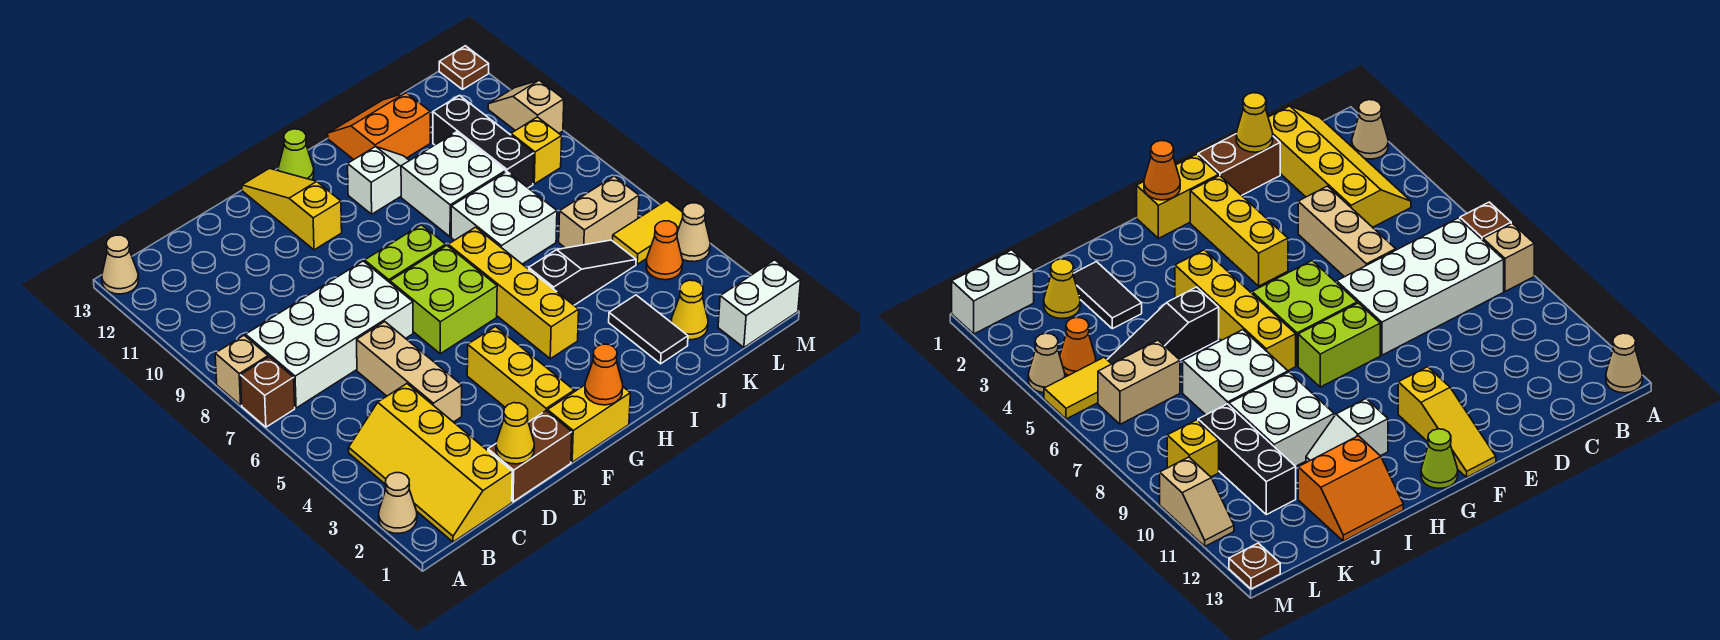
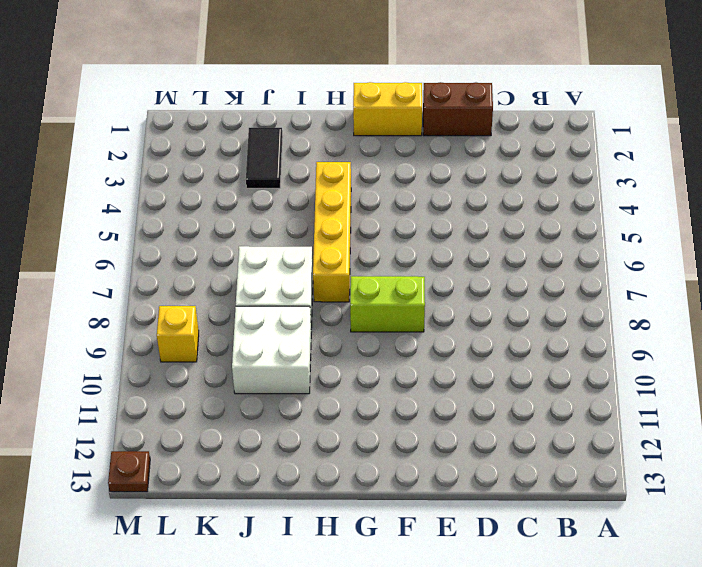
none -> tan cone A2 level 1
none -> brown brick A7 level 1
none -> tan brick A8 level 1
none -> tan cone A13 level 1

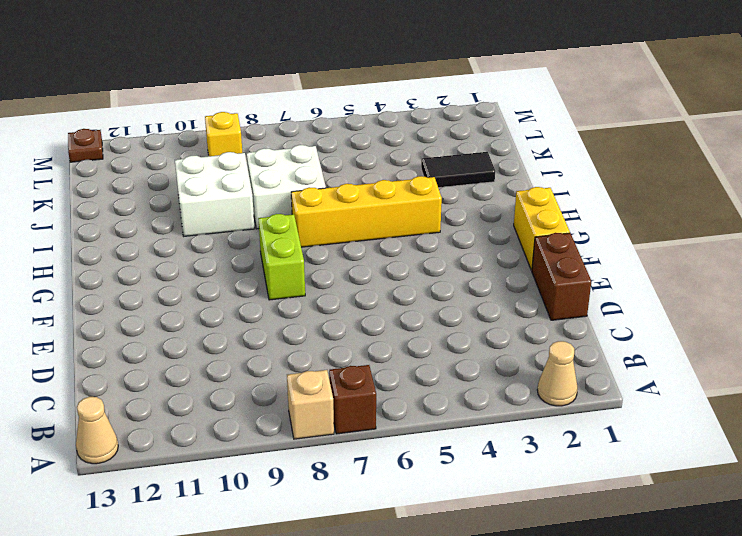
none -> yellow slope B1:C4 level 1 top C
none -> white brick B7:E8 level 1
none -> tan brick D4:D6 level 1
none -> yellow brick F2:F4 level 1

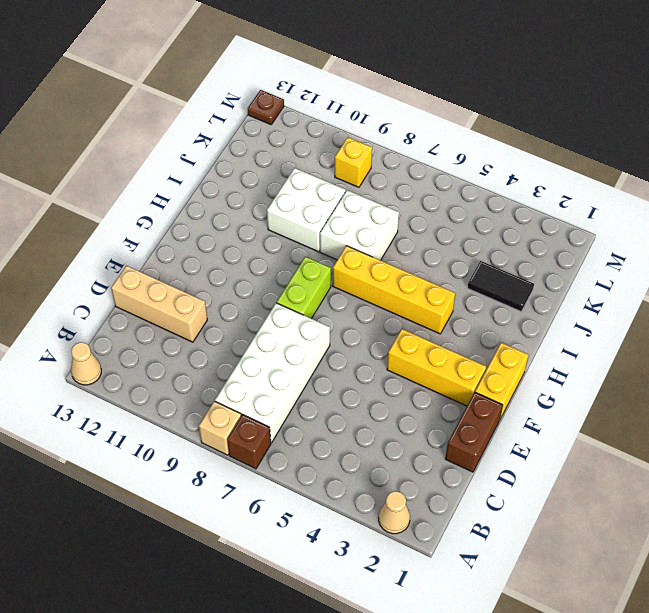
tan brick D11:D13 level 1 -> tan brick D4:D6 level 1
none -> yellow slope B1:C4 level 1 top C
none -> lime brick F6:G7 level 1
none -> yellow slope F11:F13 level 1 top 11
none -> lime cone G13 level 1

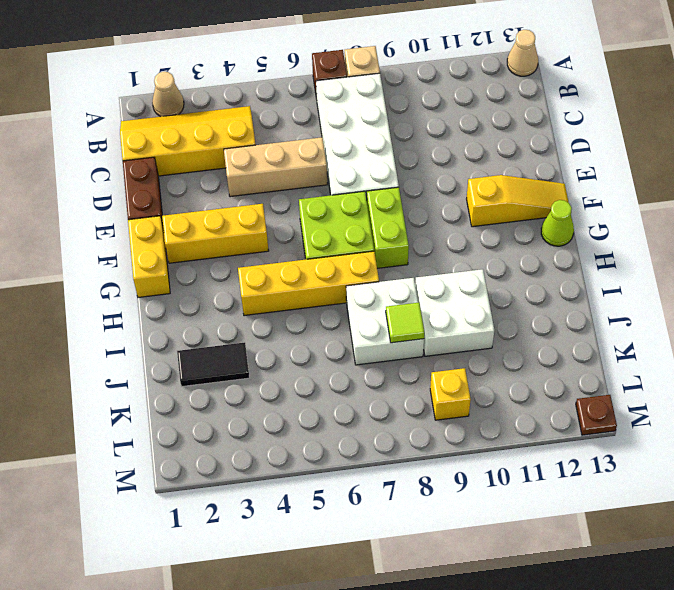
lime tile J8 level 2 -> none
none -> white slope H11:I11 level 1 top H
none -> black slope I5:K5 level 1 top I
none -> orange slope I12:J13 level 1 top 12
none -> yellow cone K2 level 1

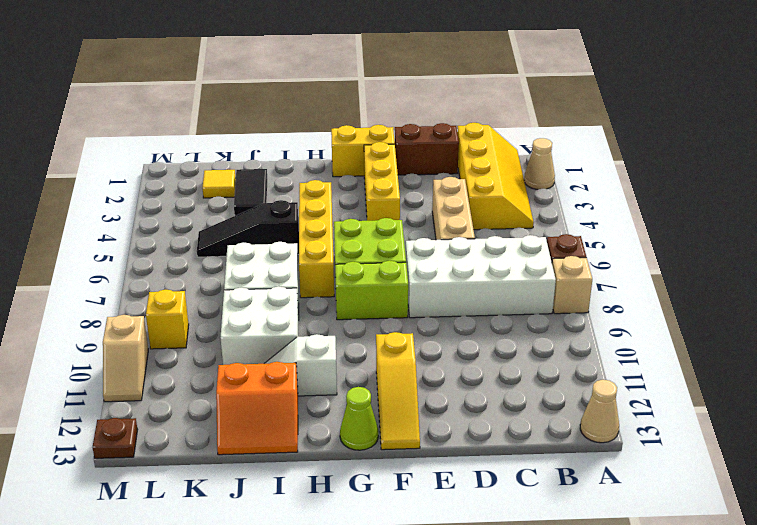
yellow tile K2 level 1 -> yellow cone K2 level 1
none -> tan brick K6:L6 level 1
none -> black brick K9:K11 level 1
none -> white brick L1:M1 level 1
none -> orange cone L4 level 1

